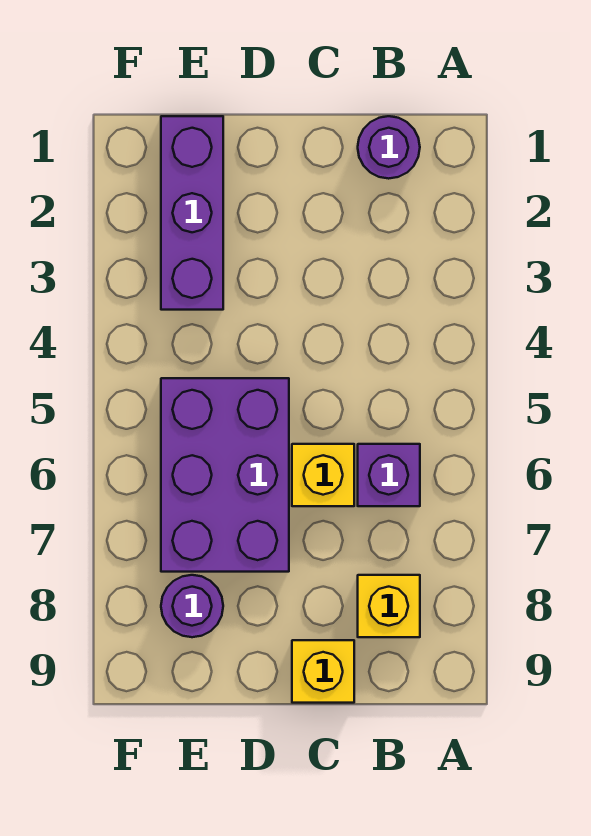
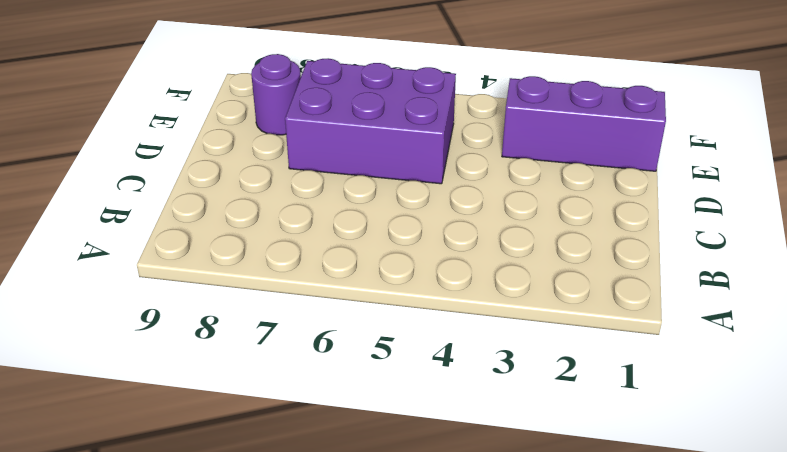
none -> purple round brick B1 level 1
none -> purple brick B6 level 1

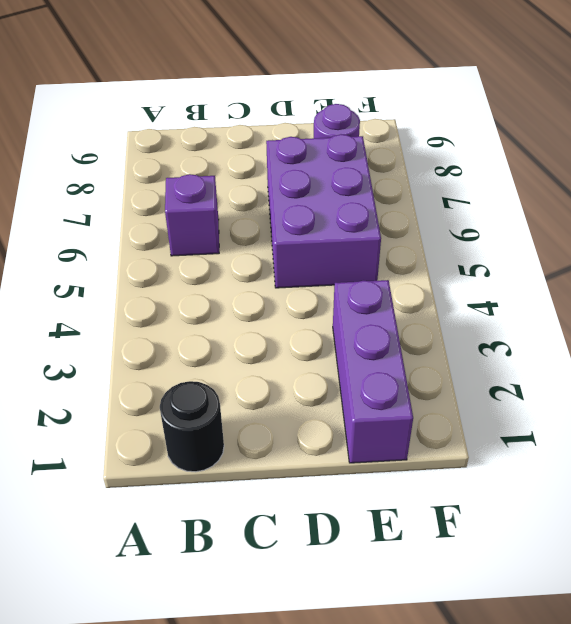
black round brick B1 level 1 -> purple round brick B1 level 1
none -> yellow brick B8 level 1
none -> yellow brick C6 level 1

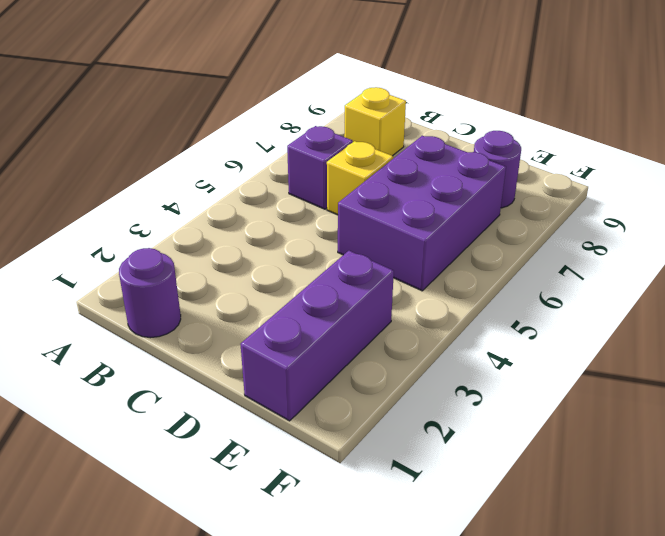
none -> yellow brick C9 level 1

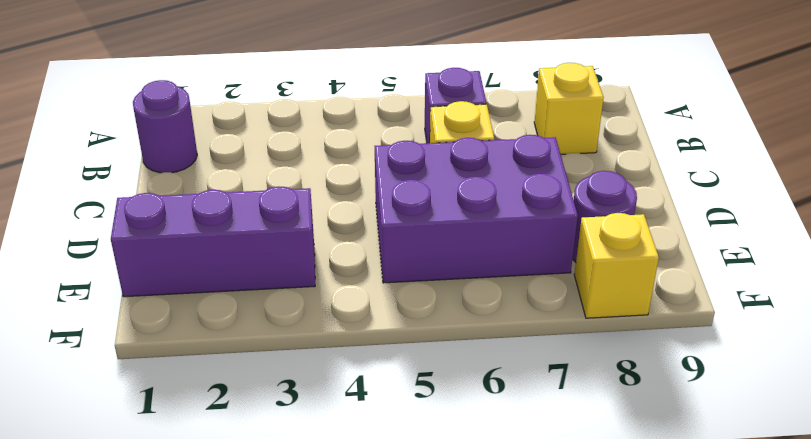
yellow brick F8 level 1 -> yellow brick C9 level 1

